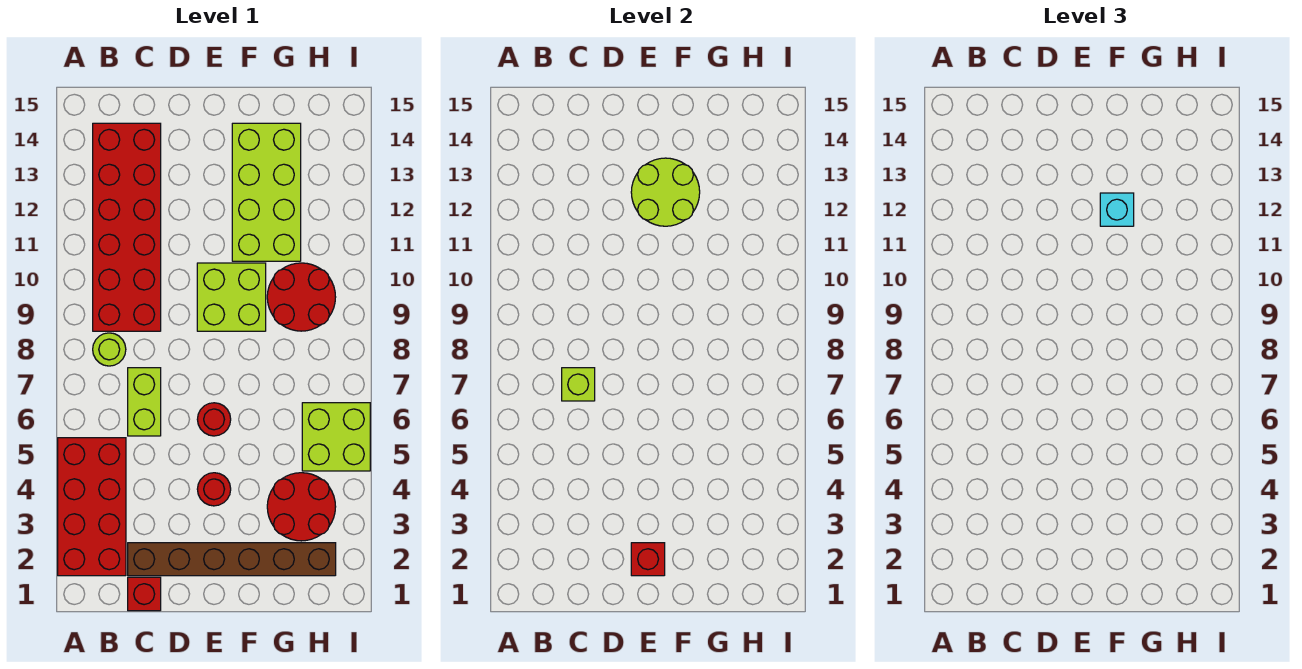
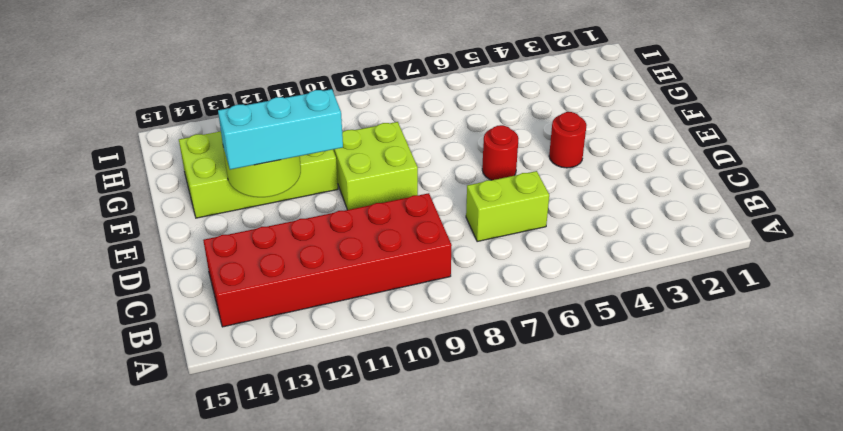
cyan brick E11:E13 level 3 -> none
none -> red brick A2:B5 level 1
none -> lime round brick B8 level 1
none -> red brick C1 level 1

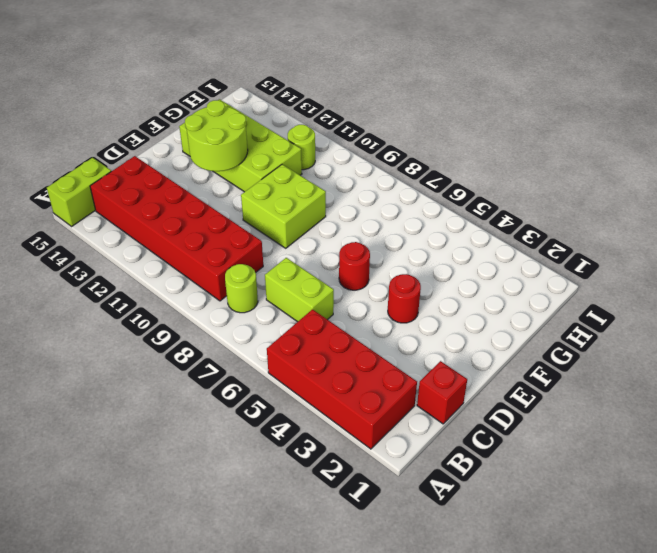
lime brick A15:B15 level 1 -> none
lime round brick H11 level 1 -> none
none -> brown brick C2:H2 level 1
none -> red round brick G3:H4 level 1
none -> red round brick G9:H10 level 1

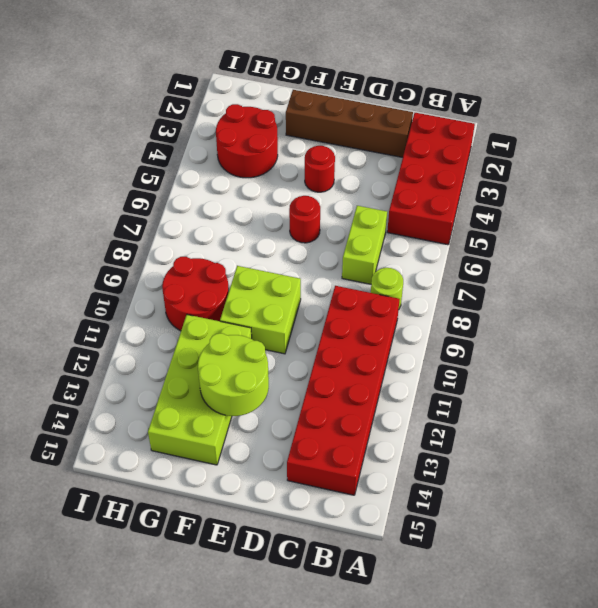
brown brick C2:F2 level 1 -> brown brick C2:H2 level 1
none -> red brick C1 level 1
none -> lime brick H5:I6 level 1
none -> lime brick C7 level 2

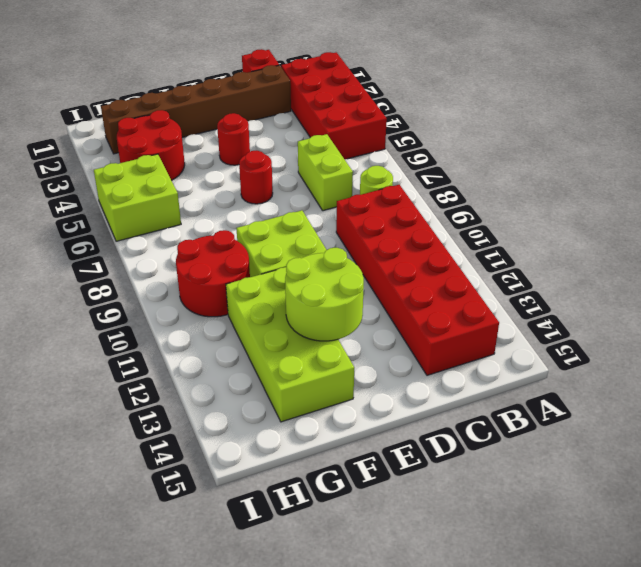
none -> lime brick C7 level 2
none -> red brick E2 level 2
none -> cyan brick F12 level 3

